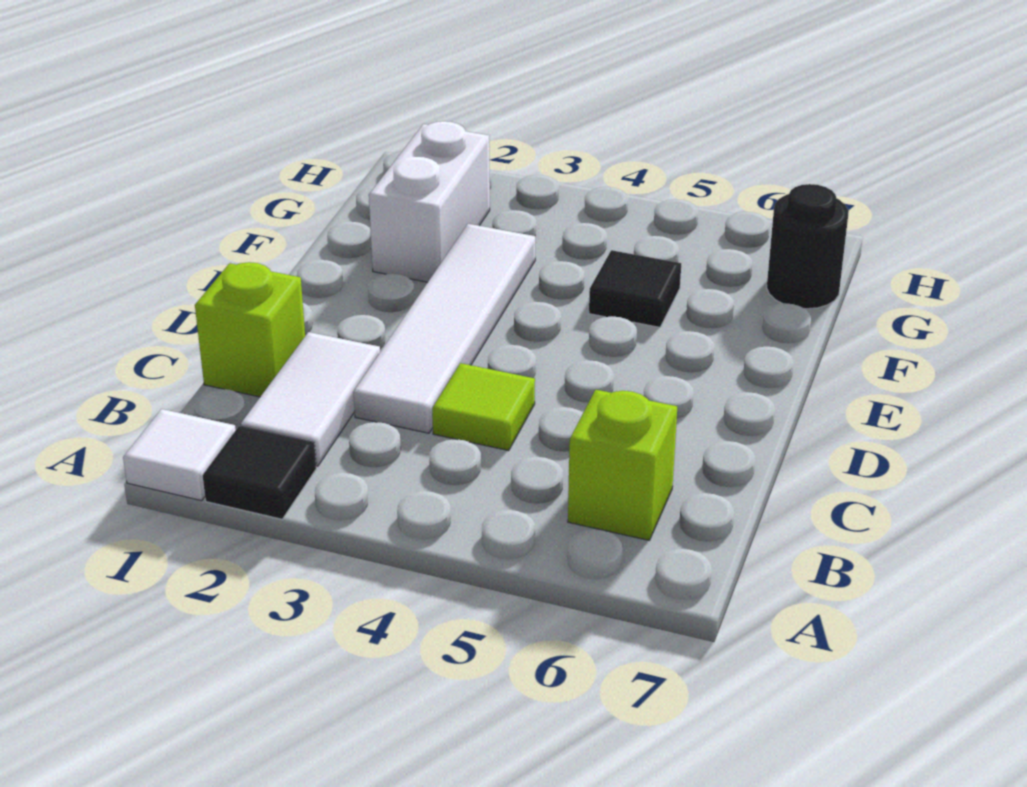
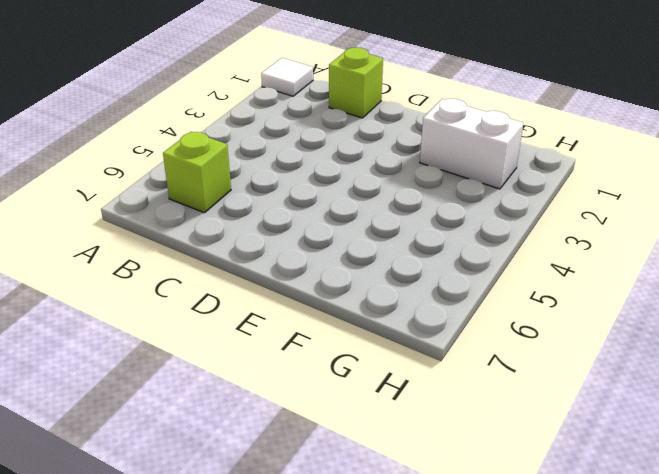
none -> black tile A2 level 1
none -> white tile B2:C2 level 1

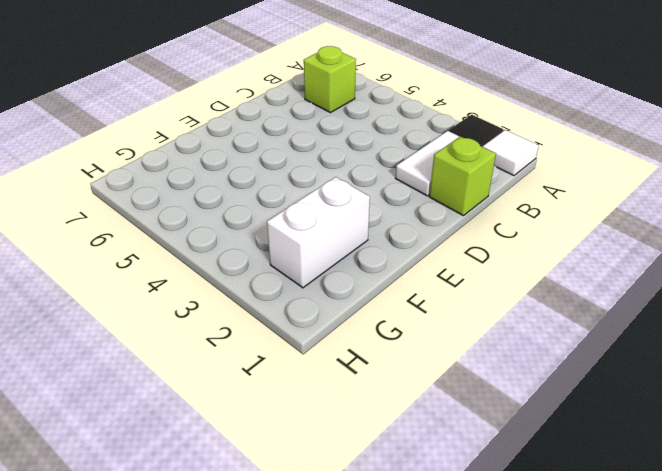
none -> white tile C3:F3 level 1
none -> lime tile C4 level 1

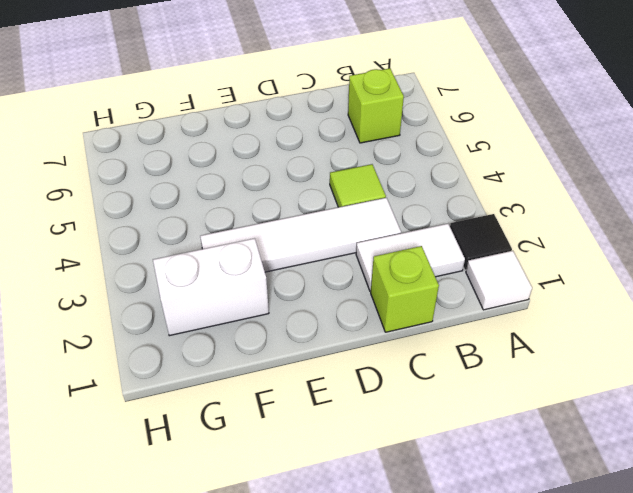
none -> black tile F5 level 1
none -> black round brick G7 level 1

